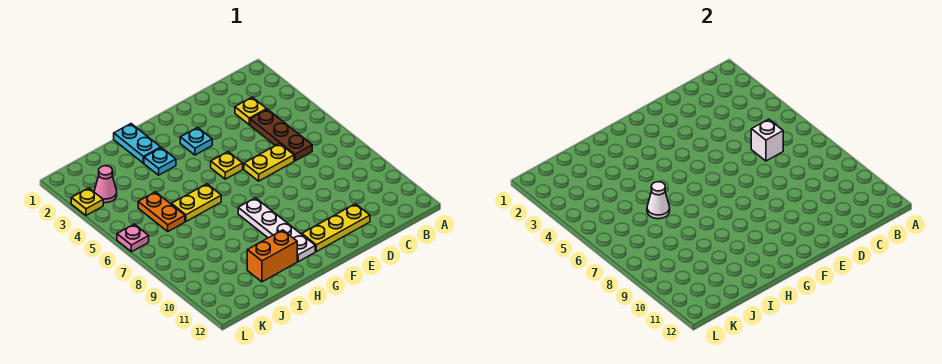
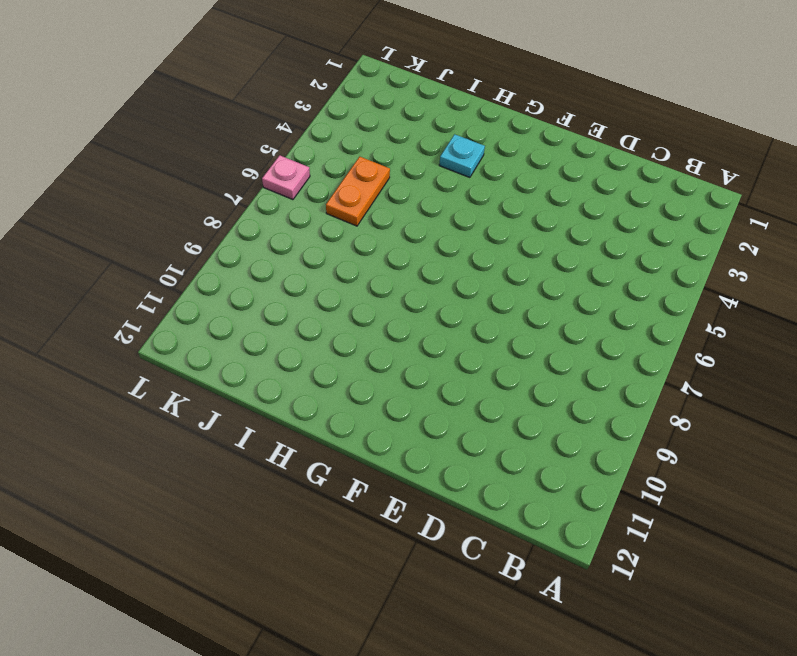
none -> yellow plate C3 level 1
none -> brown plate C4:C6 level 1
none -> yellow plate D6:E6 level 1

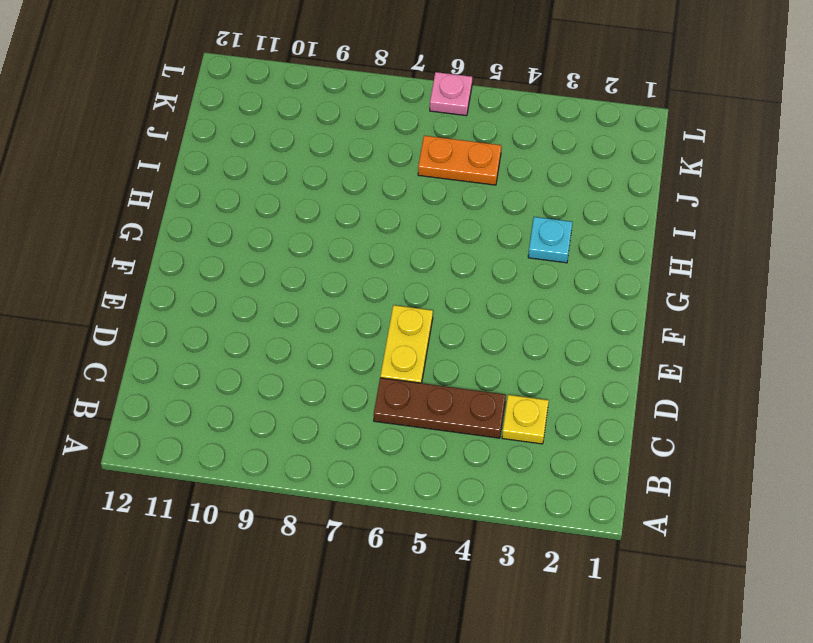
none -> yellow plate D11:F11 level 1
none -> cyan plate F3 level 1
none -> yellow plate F5 level 1

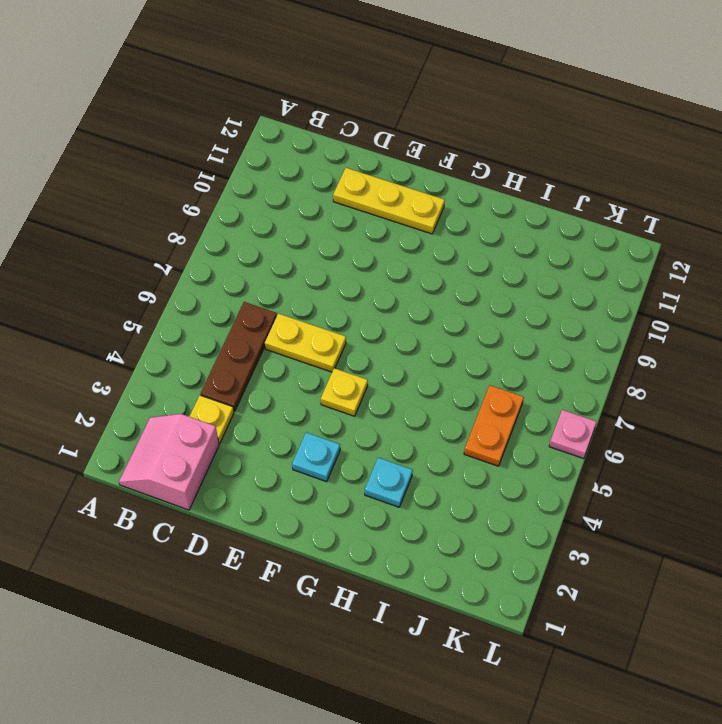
pink slope B1:C2 level 1 top C -> none
none -> white plate G8:G11 level 1
none -> cyan plate H1:H2 level 1
none -> yellow plate H6:I6 level 1

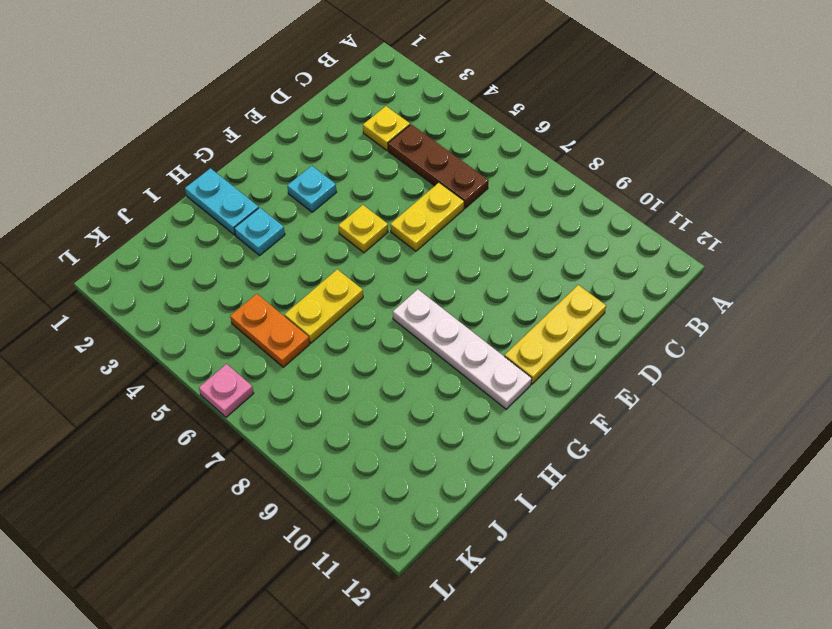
none -> orange brick H11:I11 level 1
none -> pink cone K3 level 1
none -> yellow plate L3 level 1

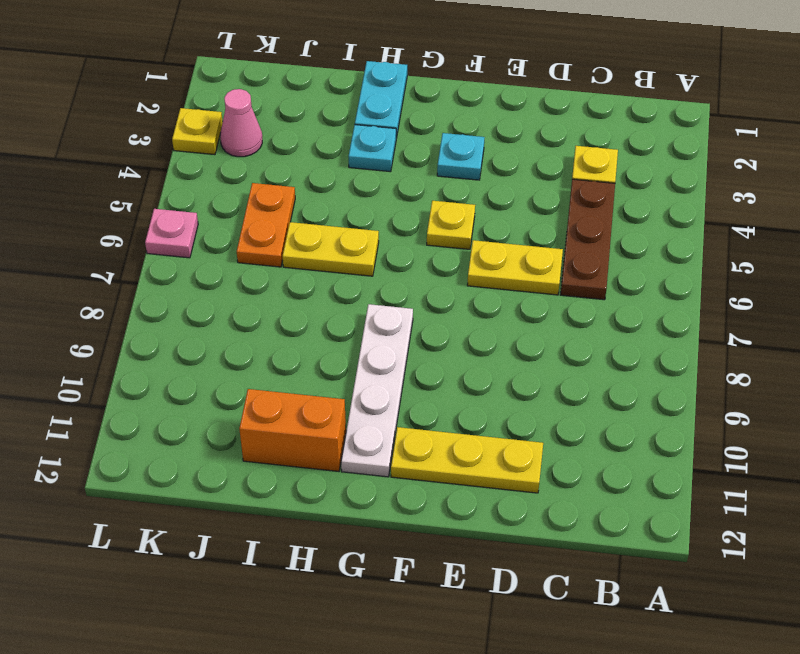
none -> white brick C6 level 2
none -> white cone I6 level 2

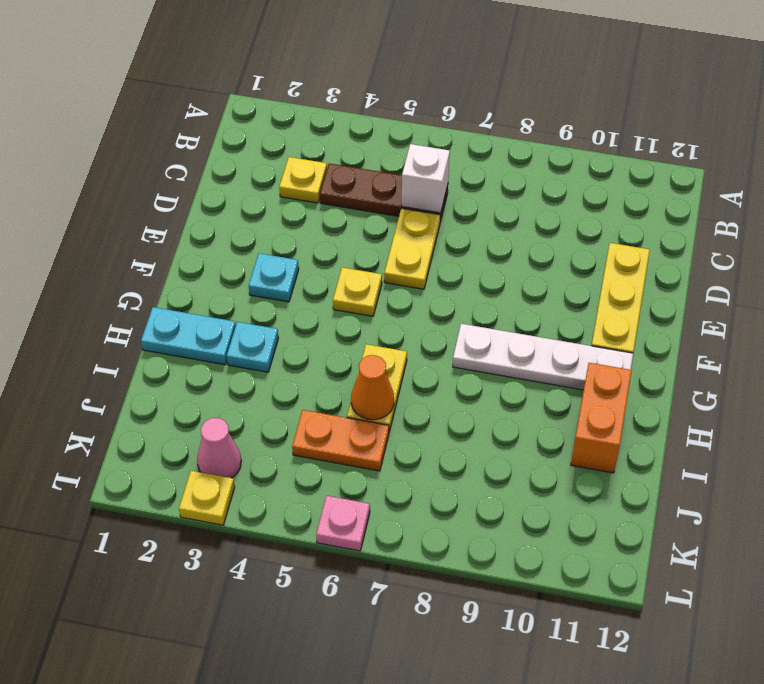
orange cone I6 level 2 -> white cone I6 level 2

